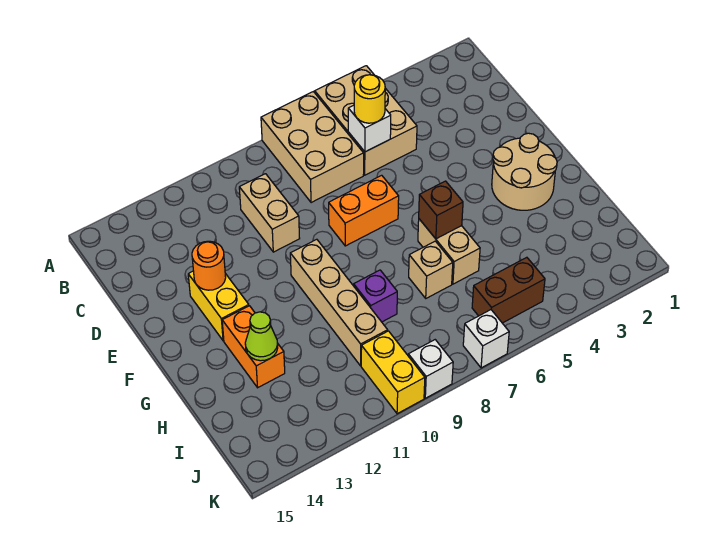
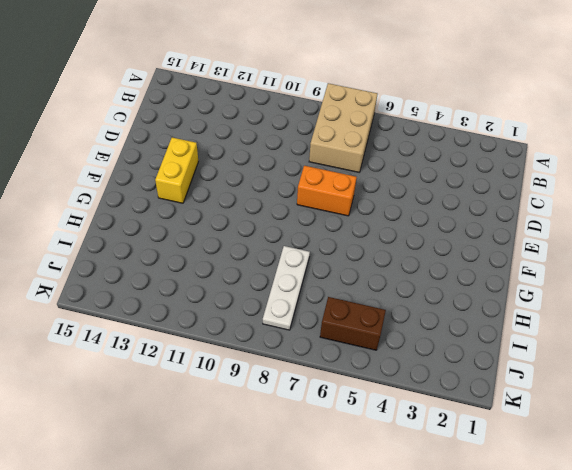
white plate H8:J8 level 1 -> none
none -> tan brick A5:C6 level 1
none -> tan brick C10:D10 level 1
none -> tan round brick F2:G3 level 1

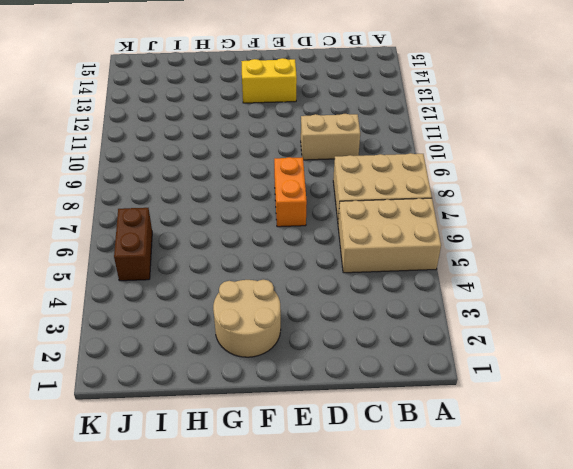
none -> tan brick F10:I10 level 1
none -> tan brick G6:H6 level 1
none -> orange brick G13:H13 level 1

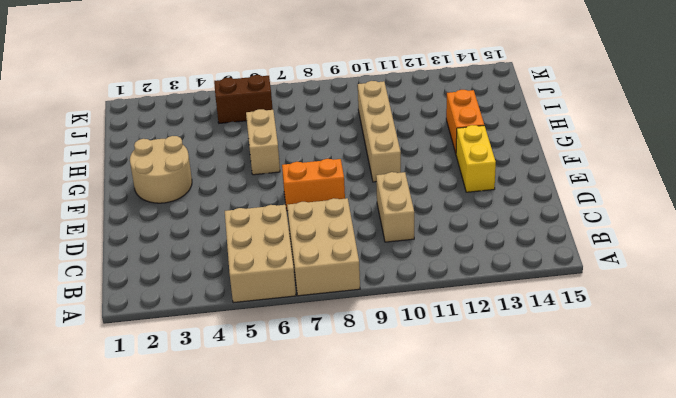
none -> tan brick H7 level 1
none -> purple brick H9 level 1
none -> yellow brick J10:K10 level 1

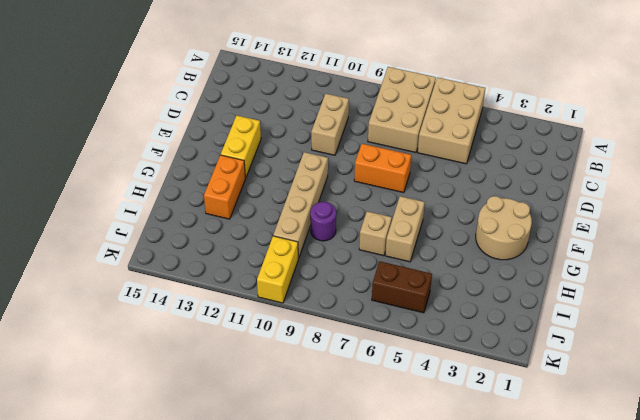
purple round brick H9 level 1 -> purple brick H9 level 1
none -> white brick K7 level 1
none -> white brick K9 level 1
none -> white brick C6 level 2

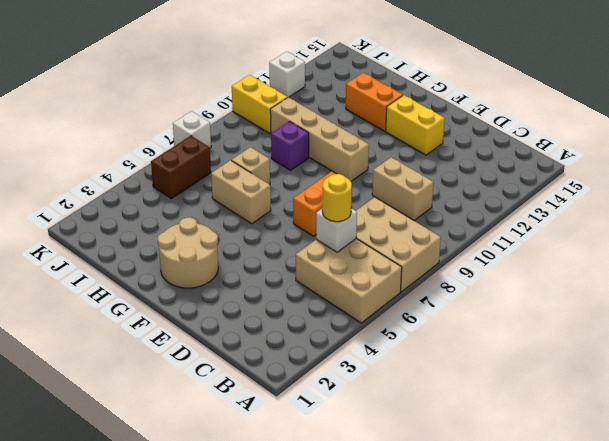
white brick K12 level 1 -> white brick K9 level 1
none -> orange round brick E13 level 2
none -> brown brick G6 level 2
none -> lime cone H13 level 2

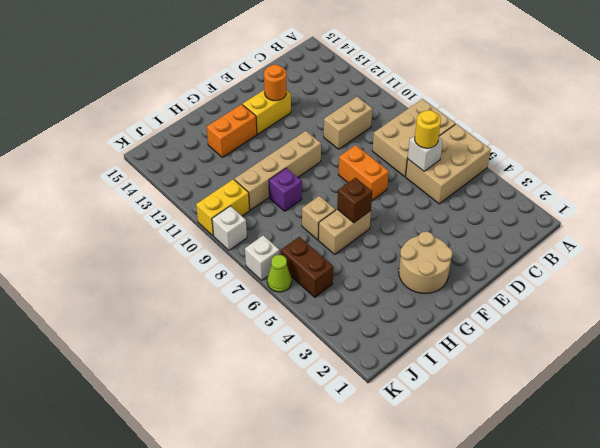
lime cone K6 level 1 -> lime cone H13 level 2

